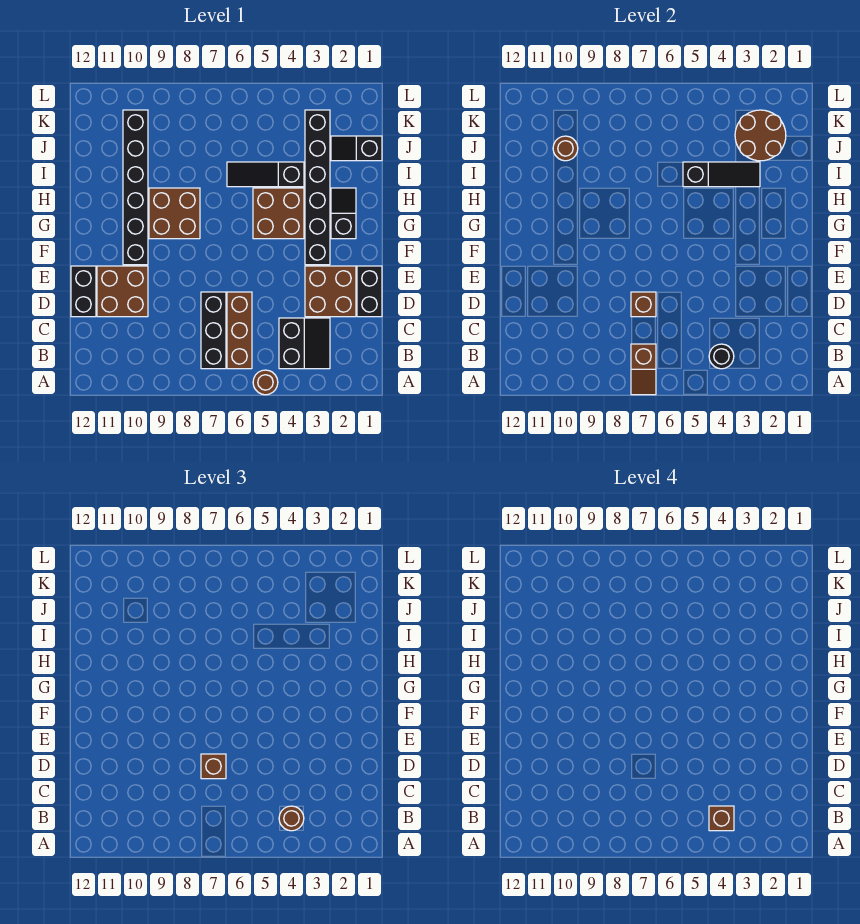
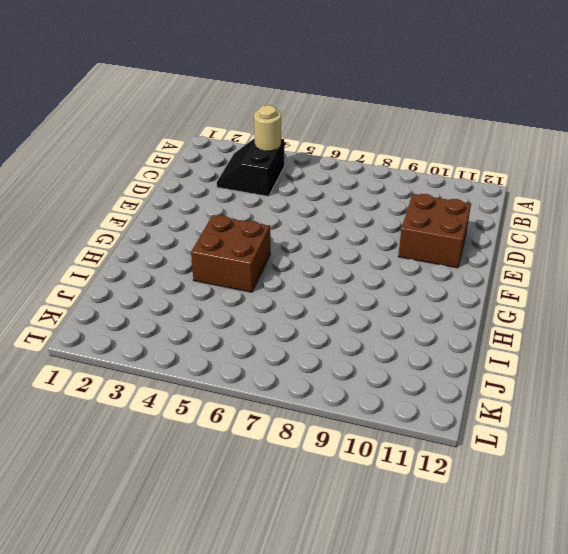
tan round brick B4 level 2 -> black round brick B4 level 2
none -> brown round brick A5 level 1
none -> brown brick B6:D6 level 1
none -> black brick B7:D7 level 1

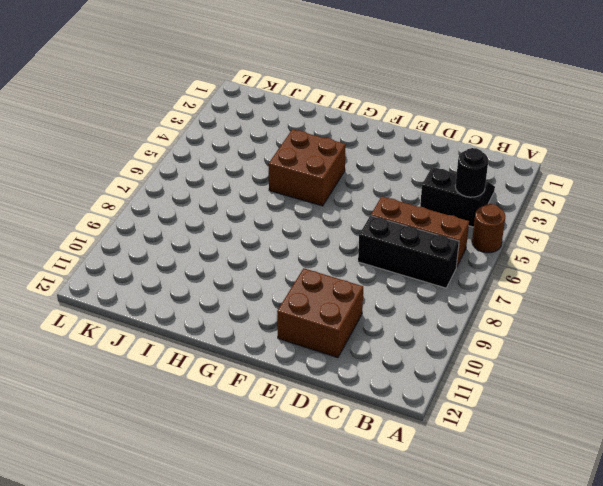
none -> black brick D1:E1 level 1
none -> brown brick D2:E3 level 1
none -> black brick D12:E12 level 1

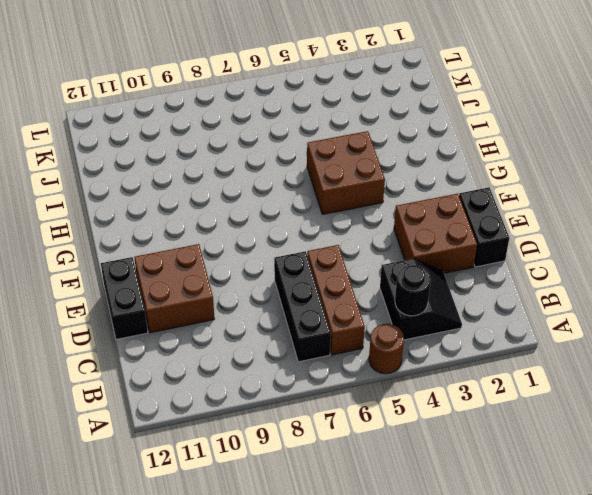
none -> black brick F3:K3 level 1
none -> black brick F10:K10 level 1
none -> black slope G2:H2 level 1 top G

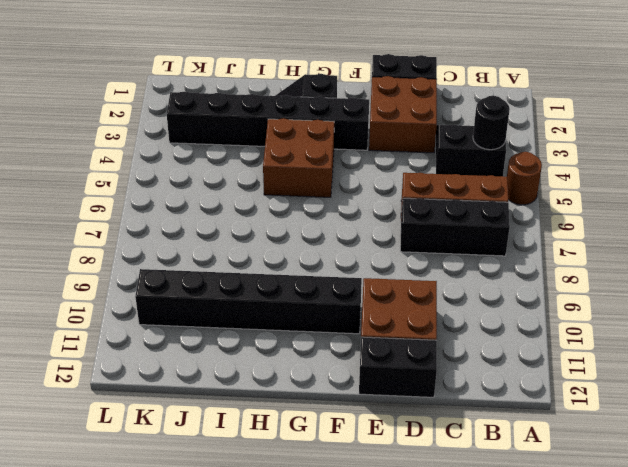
none -> brown brick G8:H9 level 1
none -> black slope I4:I6 level 1 top 4
none -> black slope J1:J2 level 1 top 1

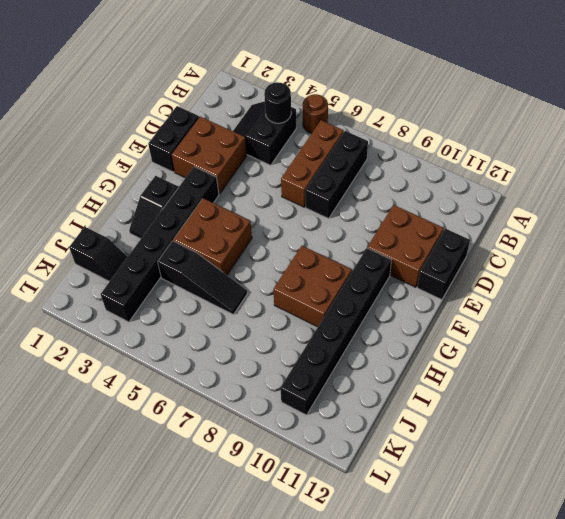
none -> brown slope A7:B7 level 2 top B
none -> brown brick D7 level 2
none -> black slope I3:I5 level 2 top 5

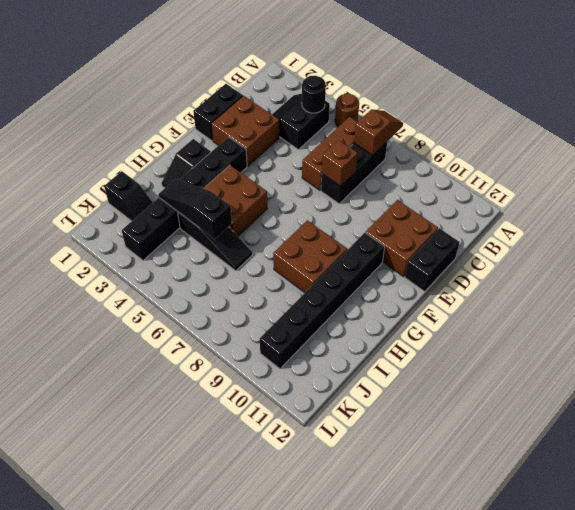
none -> brown round brick J2:K3 level 2
none -> brown round brick J10 level 2
none -> brown round brick B4 level 3

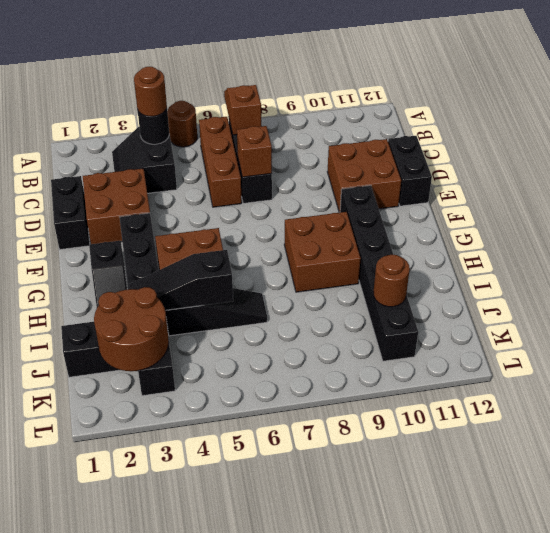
none -> brown brick D7 level 3
none -> brown brick B4 level 4

